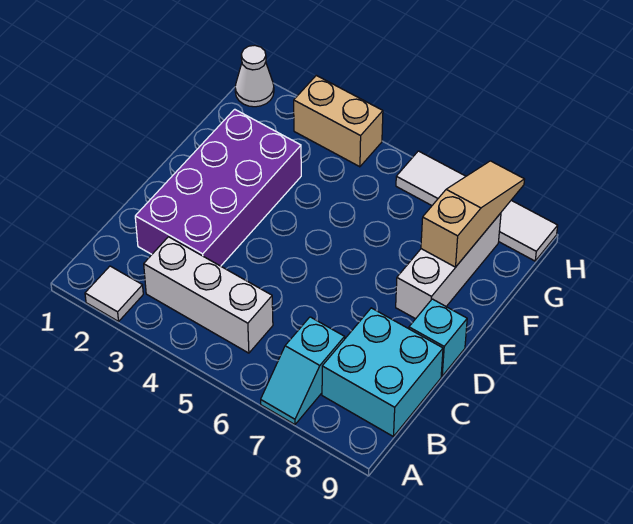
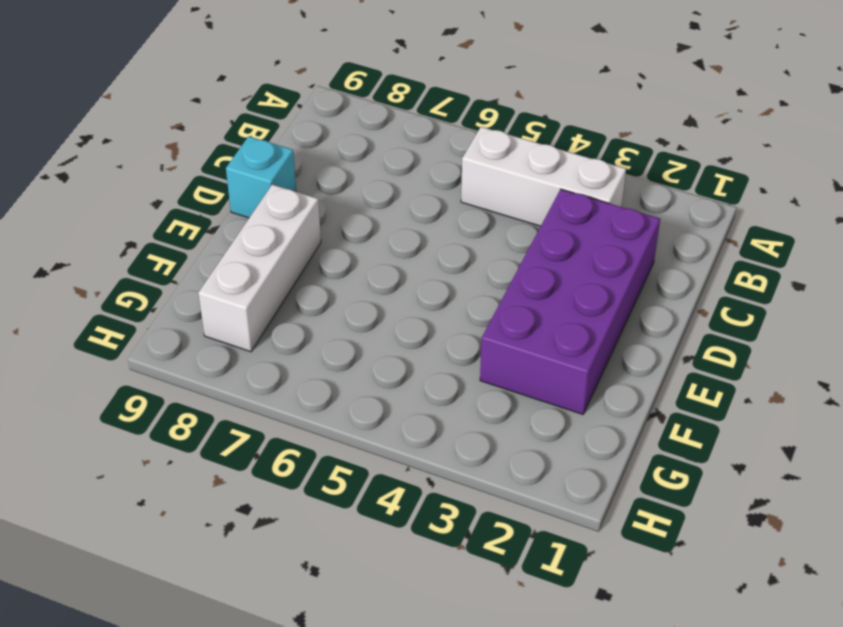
none -> white tile A2 level 1
none -> cyan slope A7:B7 level 1 top B

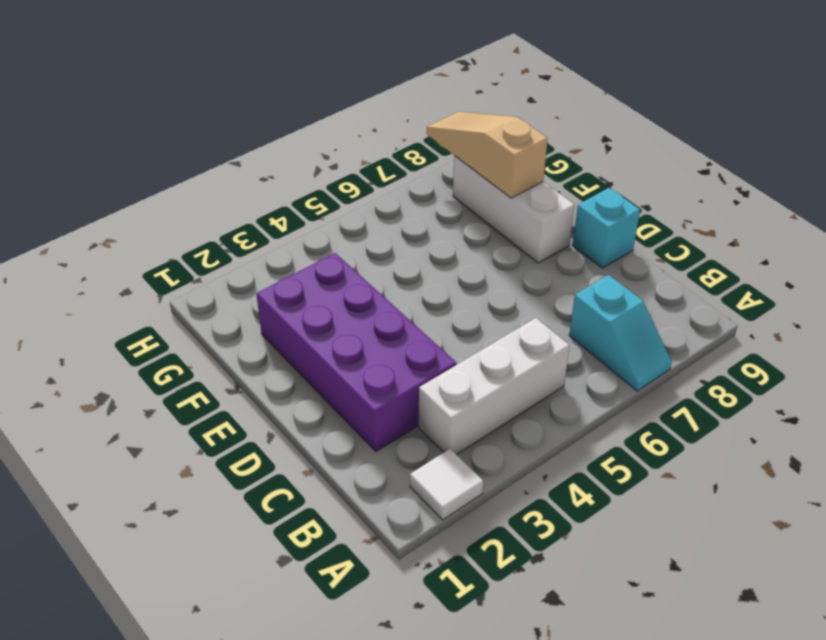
none -> cyan brick B8:C9 level 1
none -> white cone H1 level 1

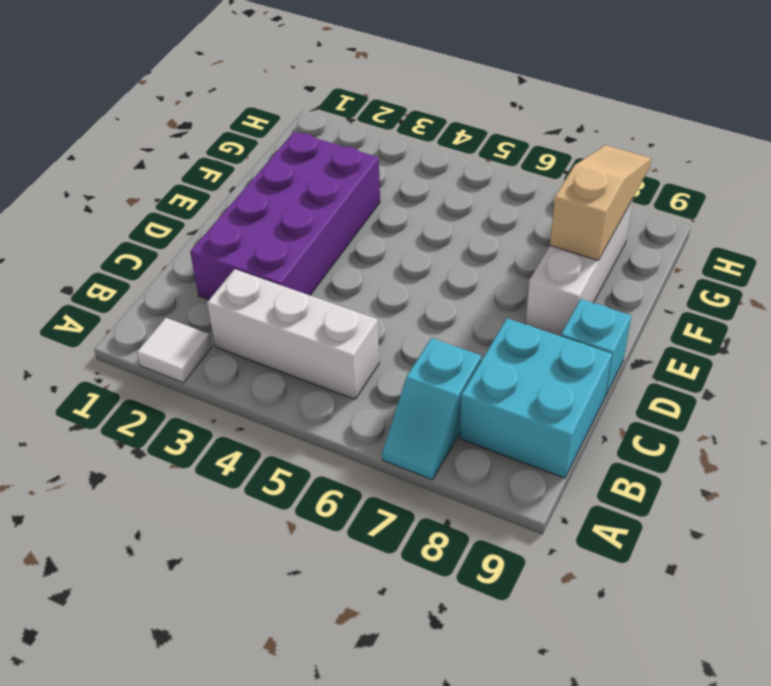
none -> white cone H1 level 1
none -> tan brick H3:H4 level 1

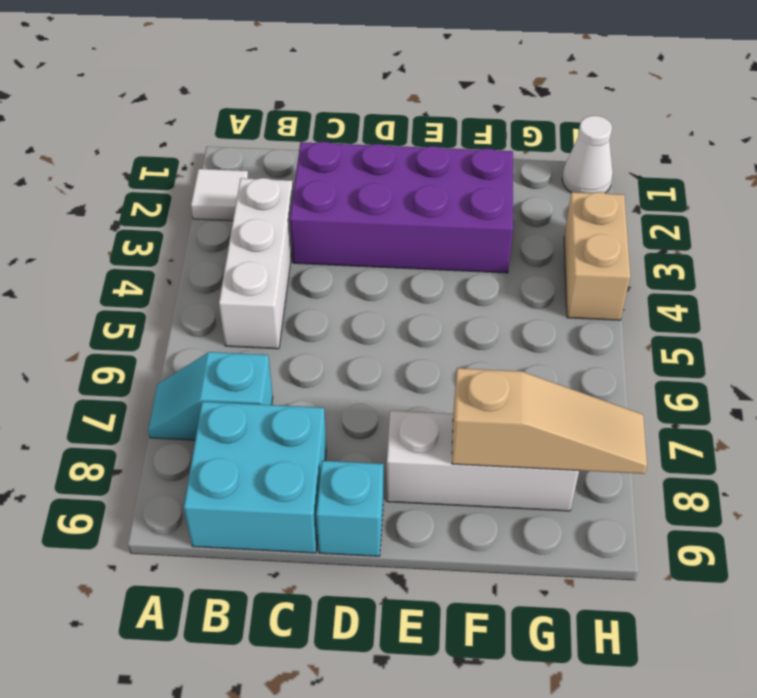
none -> white tile H6:H9 level 1

